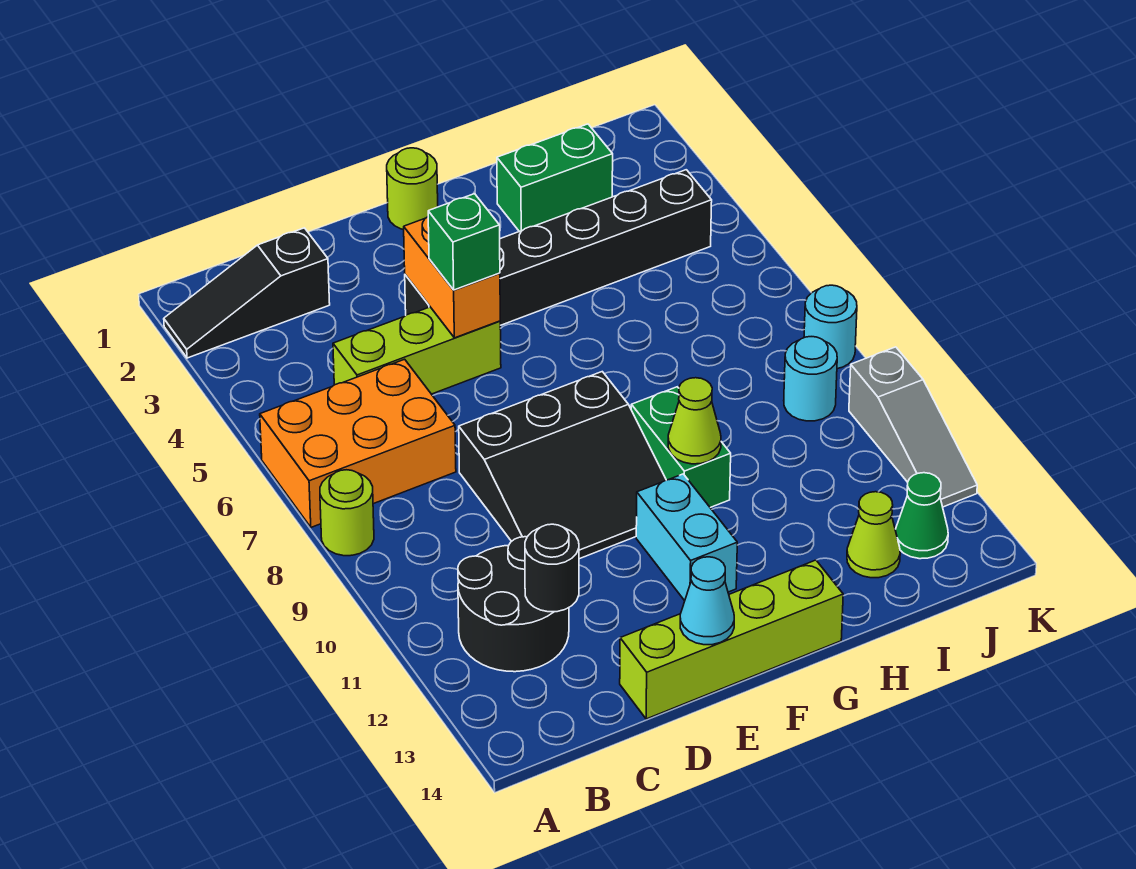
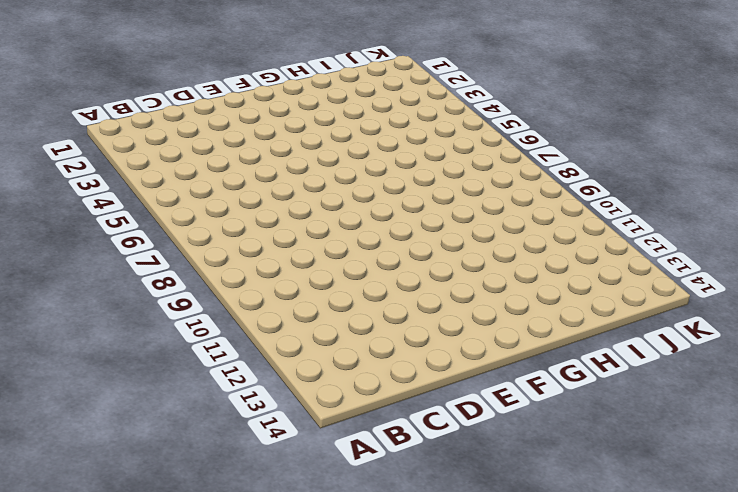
none -> black slope A2:C2 level 1 top C
none -> orange brick A6:C7 level 1
none -> lime round brick A8 level 1

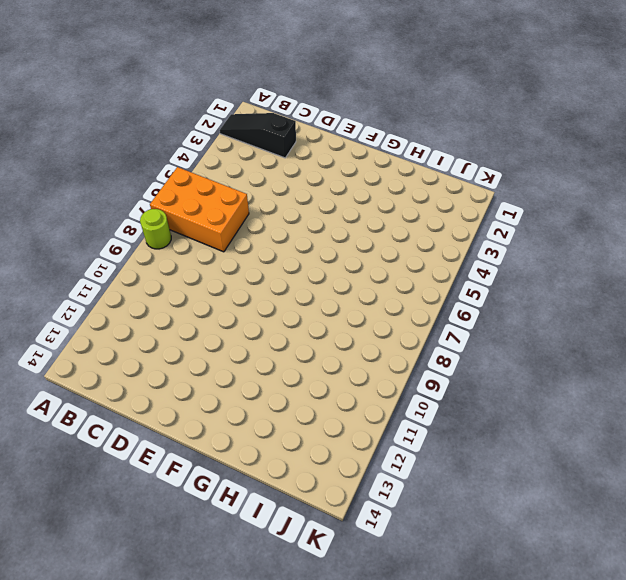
none -> black round brick B11:C12 level 1
none -> lime brick C5:E5 level 1
none -> black slope D8:F10 level 1 top 8

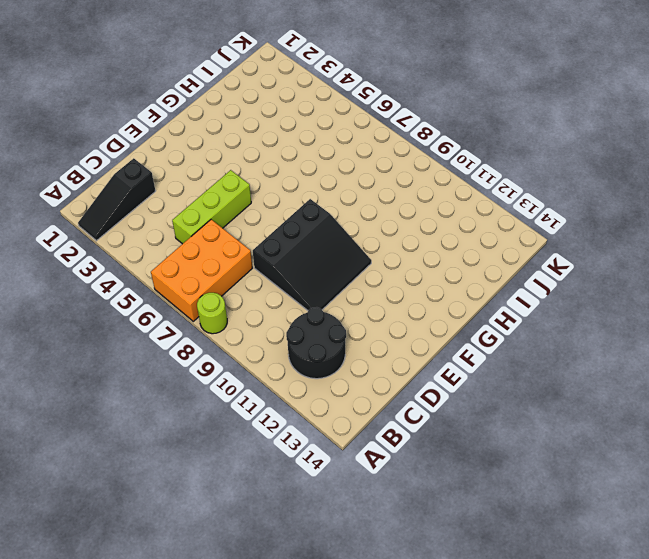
none -> lime brick D14:G14 level 1
none -> black brick E4:J4 level 1
none -> lime round brick F1 level 1

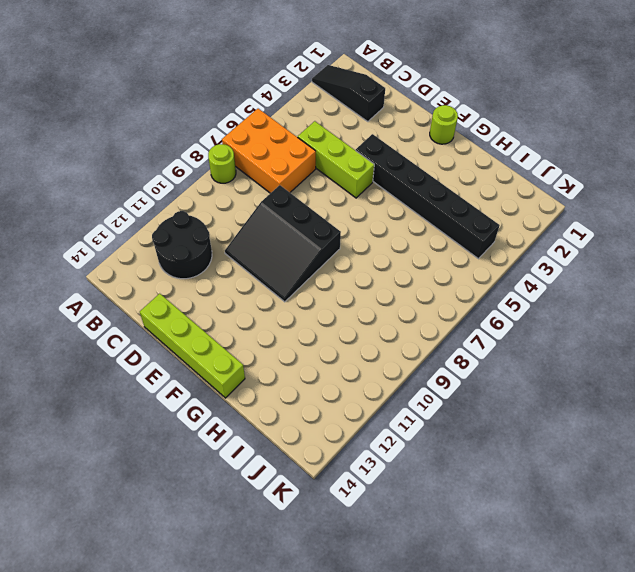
none -> cyan brick F11:F12 level 1
none -> green brick G9:G10 level 1
none -> green brick H2:I2 level 1

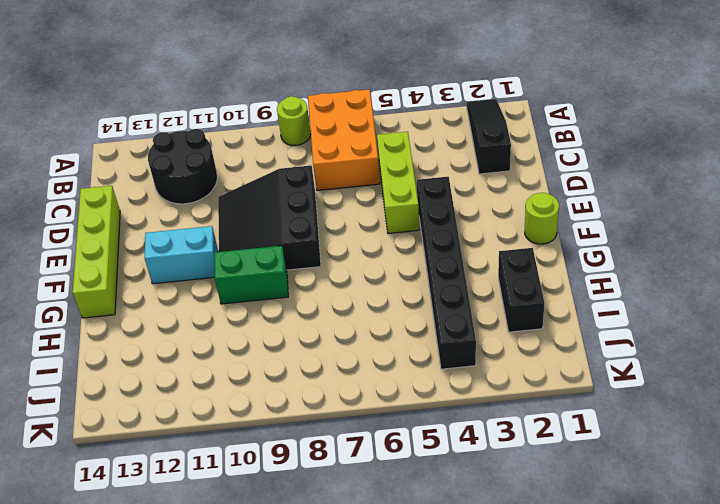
black brick H2:I2 level 1 -> green brick H2:I2 level 1
none -> lime cone I13 level 1
none -> cyan round brick J9 level 1
none -> green cone J13 level 1

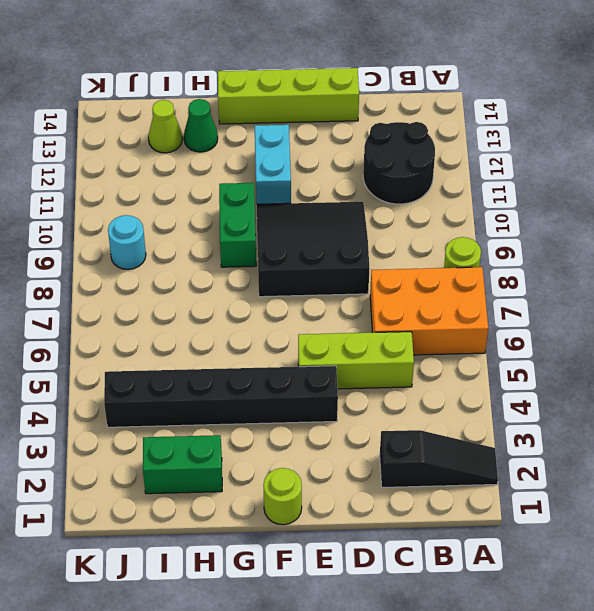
green cone H13 level 1 -> green cone J13 level 1
none -> cyan round brick K8 level 1
none -> grey slope K10:K12 level 1 top 10
none -> black round brick C12 level 2

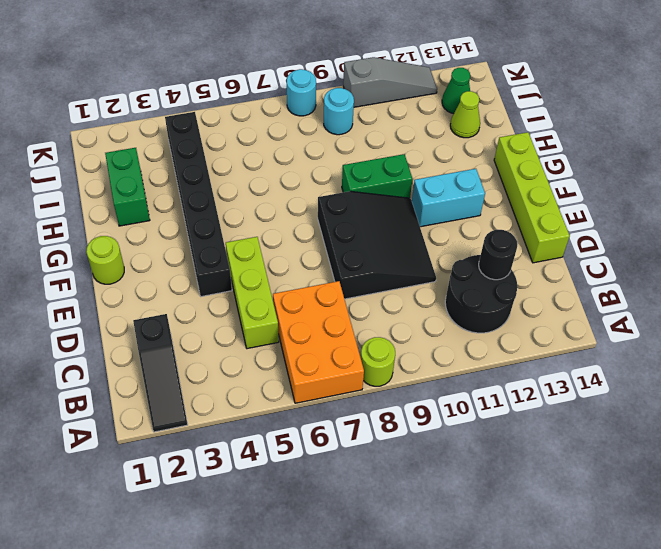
none -> orange brick E4:E5 level 2
none -> cyan cone E14 level 2
none -> lime cone G10 level 2

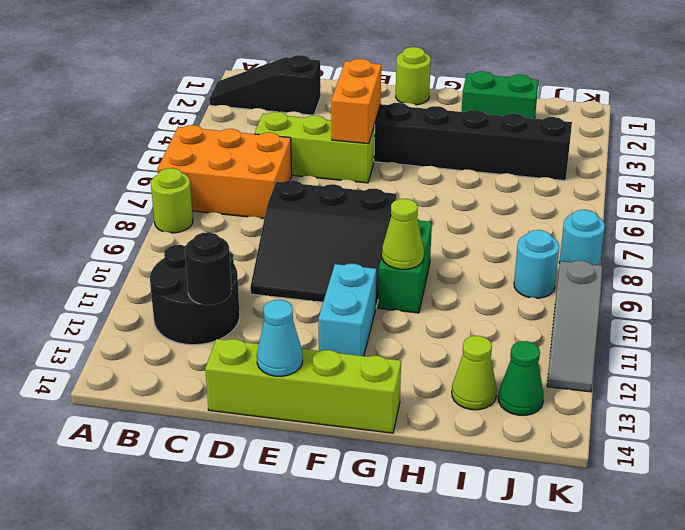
none -> green brick E5 level 3

